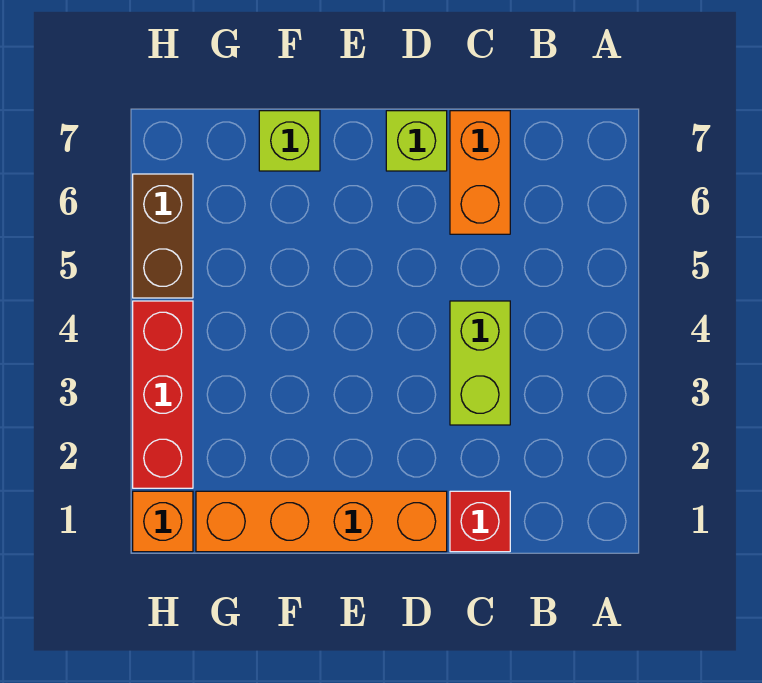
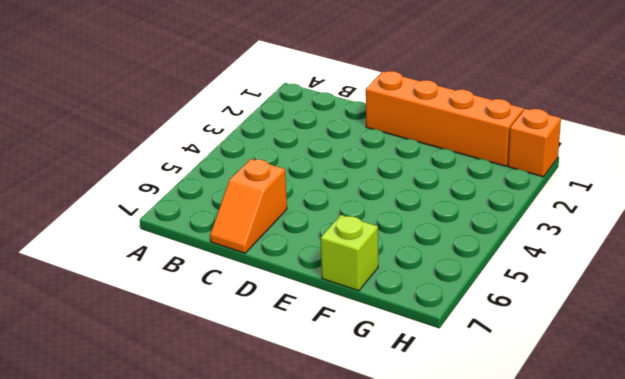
orange slope C6:C7 level 1 top 6 -> orange brick C6:C7 level 1
none -> red brick C1 level 1
none -> lime brick C3:C4 level 1

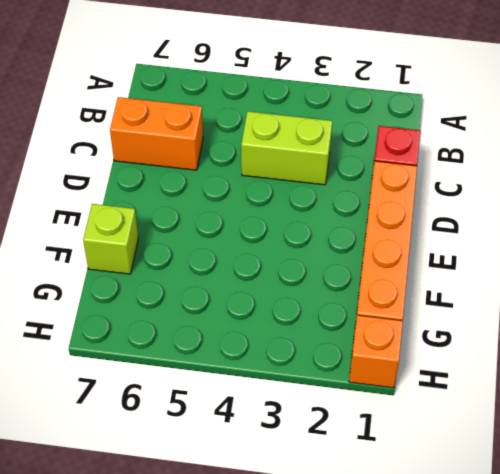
none -> lime brick D7 level 1
none -> red brick H2:H4 level 1

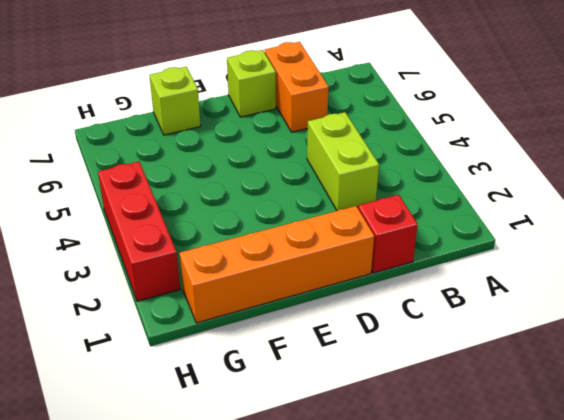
none -> orange brick H1 level 1
none -> brown brick H5:H6 level 1

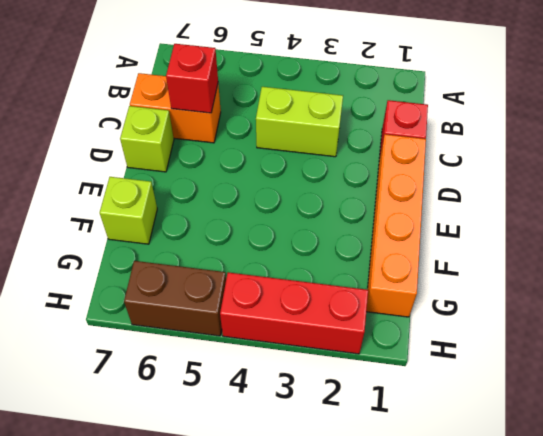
red brick C6 level 2 -> none
none -> orange brick H1 level 1

